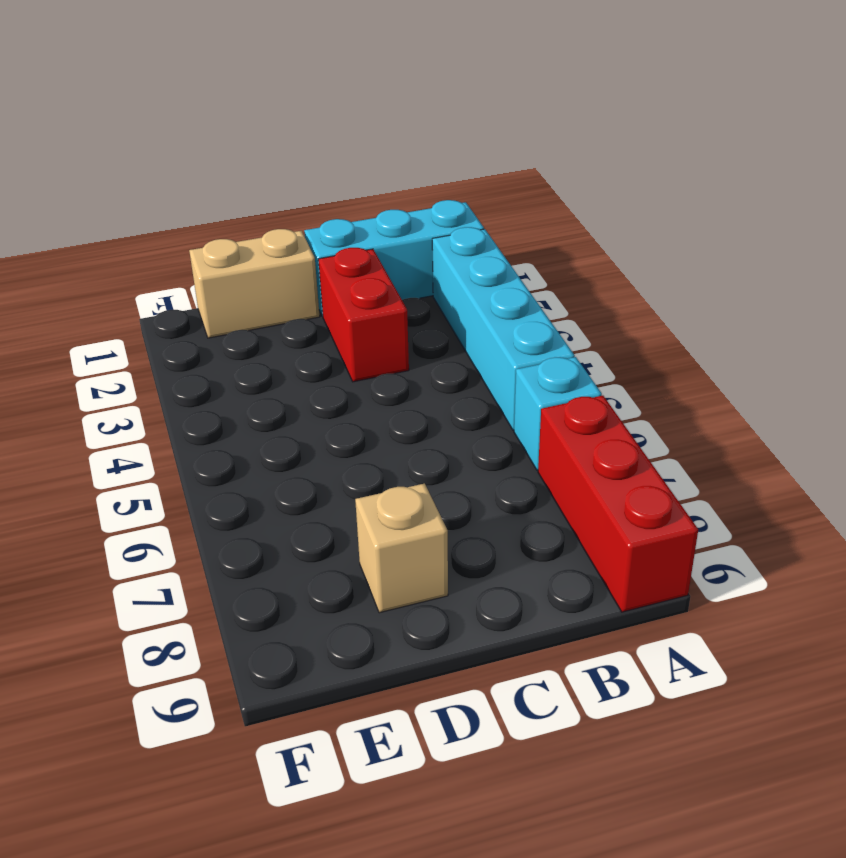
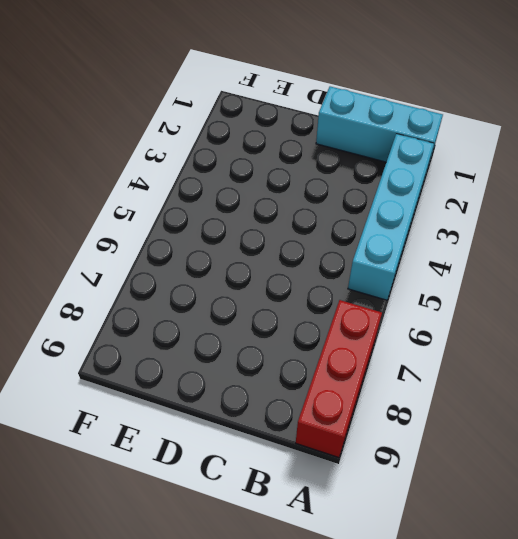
none -> cyan brick A6 level 1
none -> red brick C2:C3 level 1

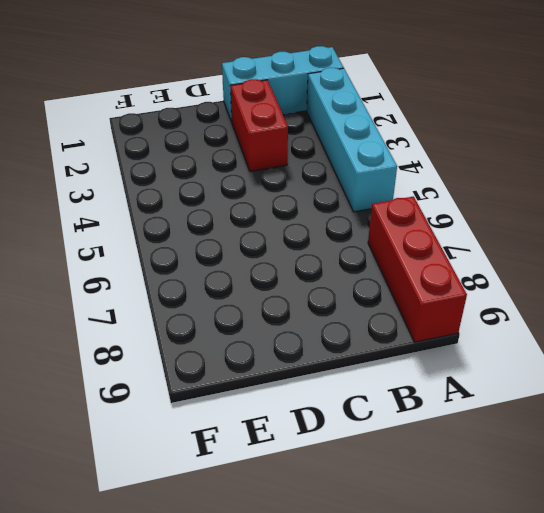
none -> cyan brick A6 level 1
none -> tan brick D1:E1 level 1

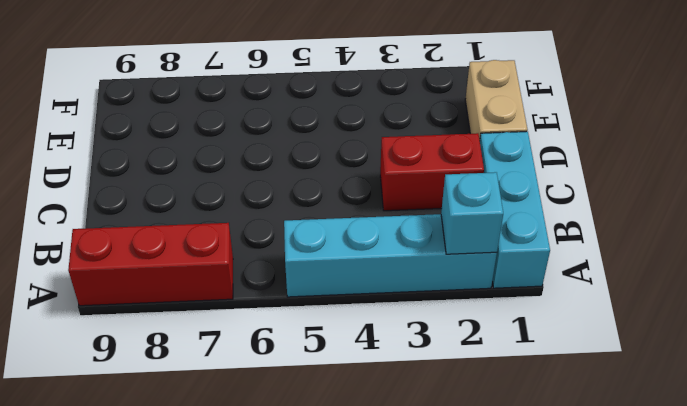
cyan brick A2 level 2 -> cyan brick A6 level 1
none -> tan brick D8 level 1

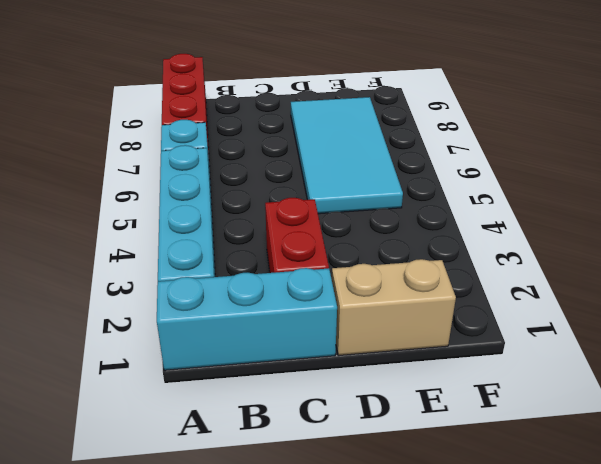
cyan tile D5:E8 level 1 -> tan brick D8 level 1

